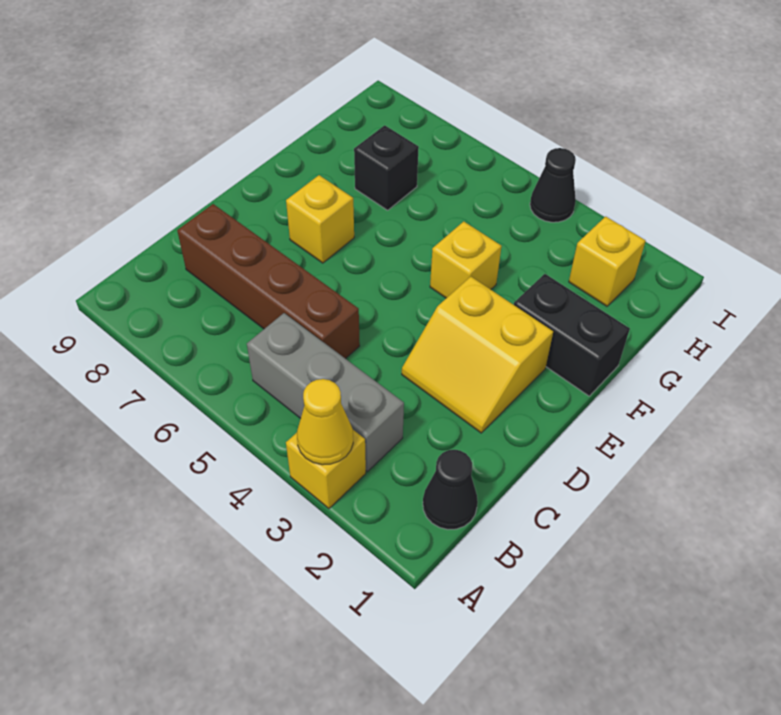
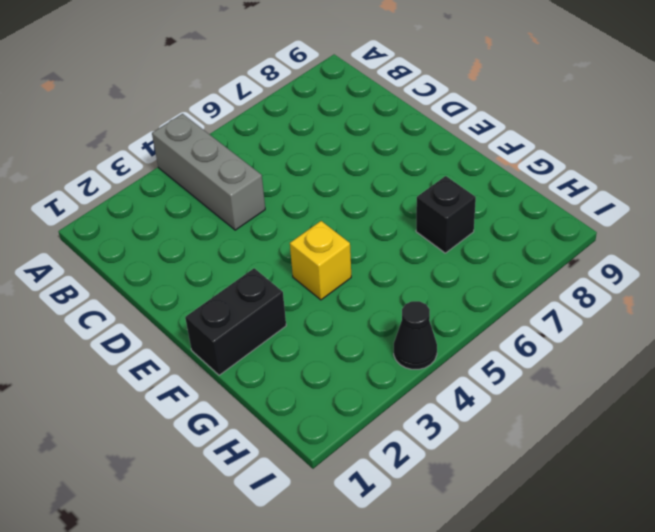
grey brick A4:C4 level 1 -> grey brick B3:B5 level 1
none -> yellow brick A3 level 1
none -> black cone B1 level 1
none -> brown brick C5:C8 level 1

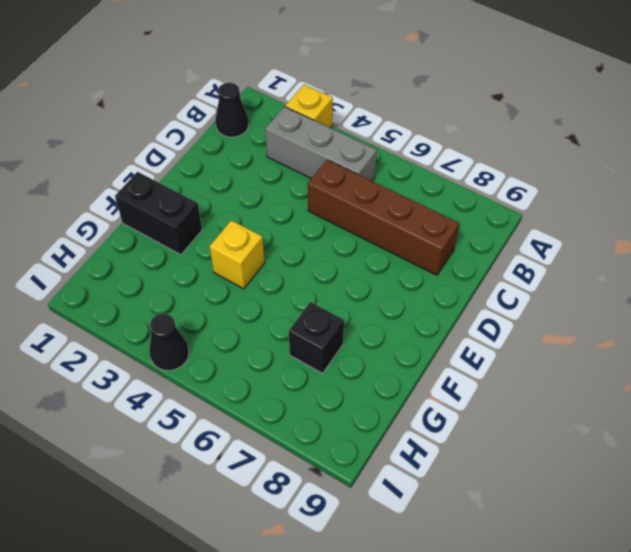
none -> yellow slope D2:E3 level 1 top E
none -> yellow brick E7 level 1
none -> yellow brick H2 level 1

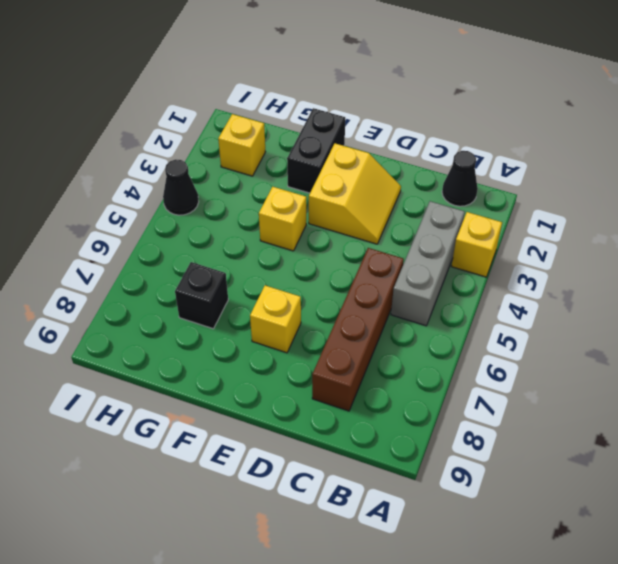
none -> yellow cone A3 level 2

